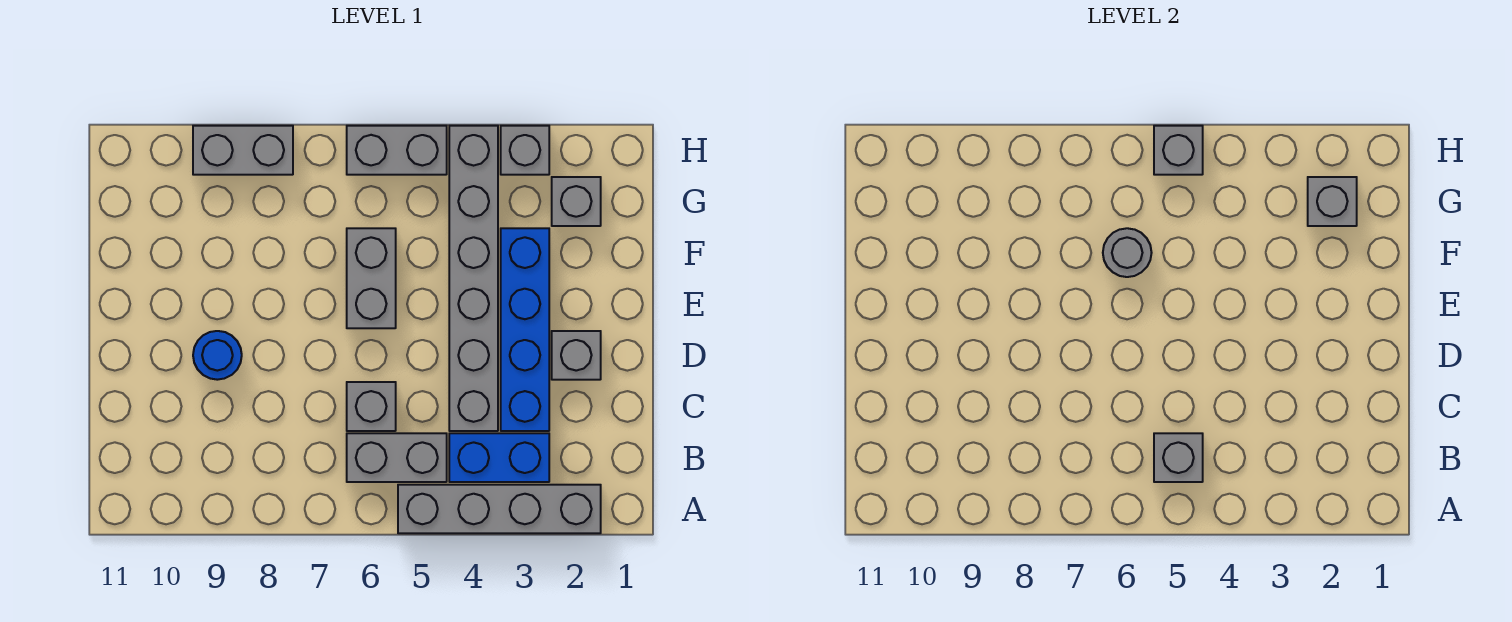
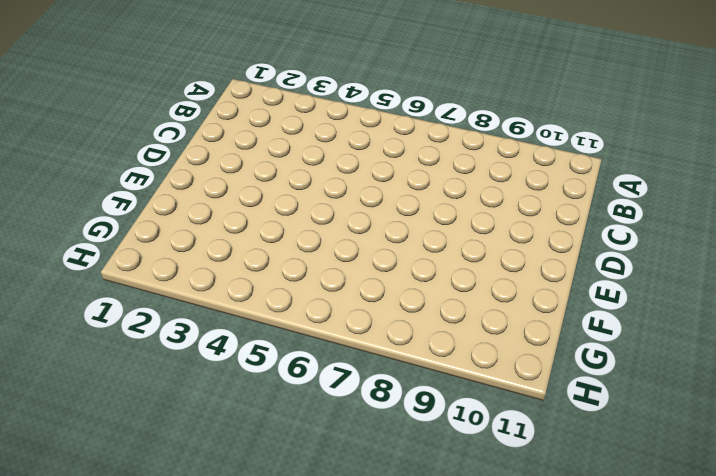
none -> grey brick A2:A5 level 1
none -> blue brick B3:B4 level 1
none -> grey brick B5:B6 level 1

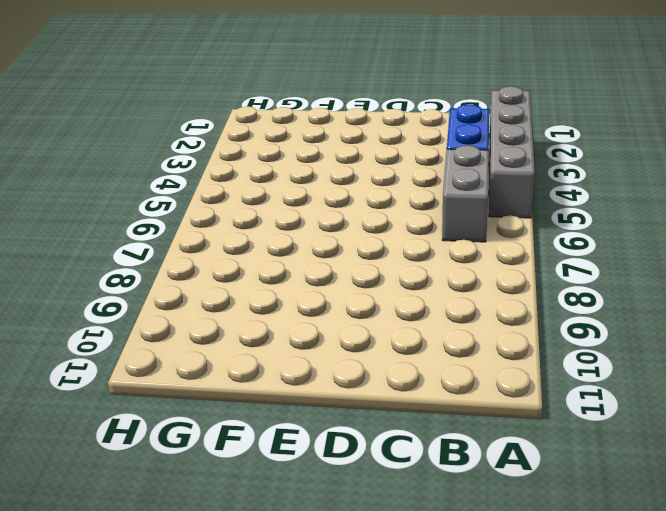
none -> blue brick C3:F3 level 1
none -> grey brick C4:H4 level 1
none -> grey brick C6 level 1

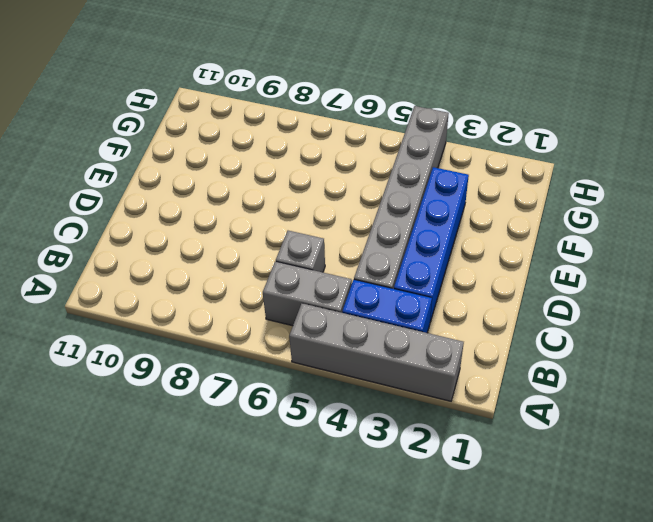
none -> grey brick D2 level 1
none -> blue round brick D9 level 1
none -> grey brick E6:F6 level 1

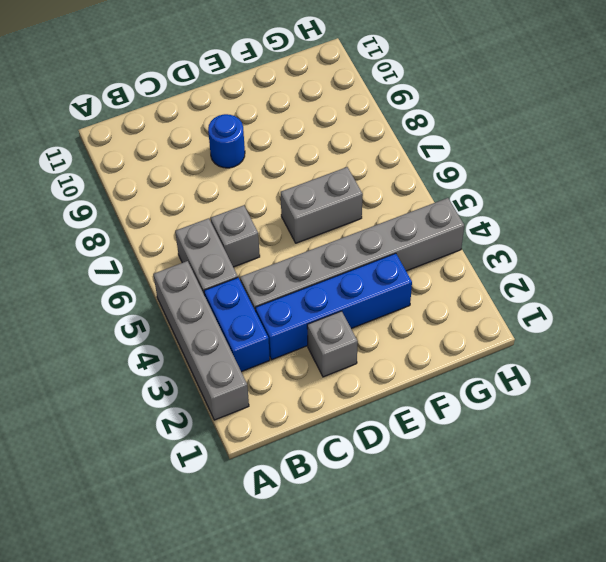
none -> grey brick G2 level 1
none -> grey brick H3 level 1
none -> grey brick H5:H6 level 1

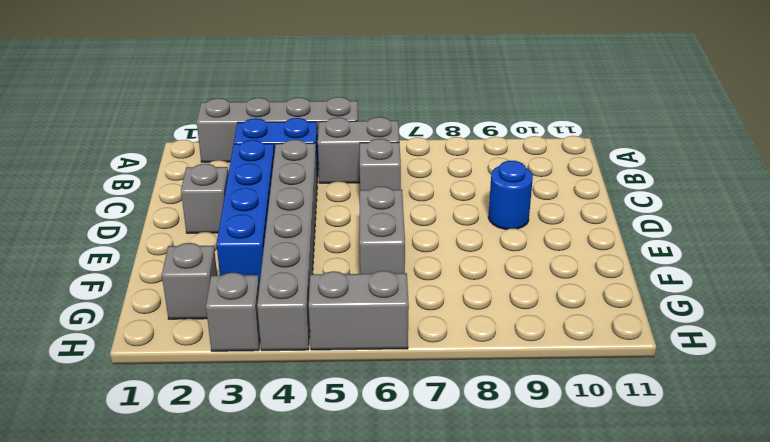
none -> grey brick H8:H9 level 1
none -> grey brick B5 level 2
none -> grey round brick F6 level 2

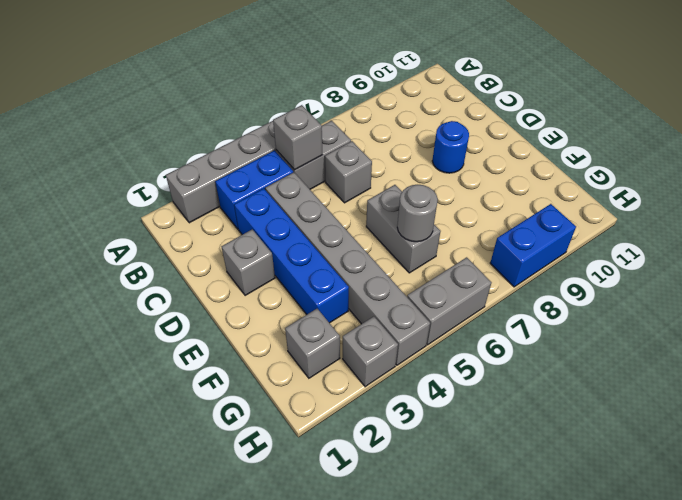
blue brick H8:H9 level 1 -> grey brick H8:H9 level 1
none -> grey brick G2 level 2
none -> grey brick H5 level 2

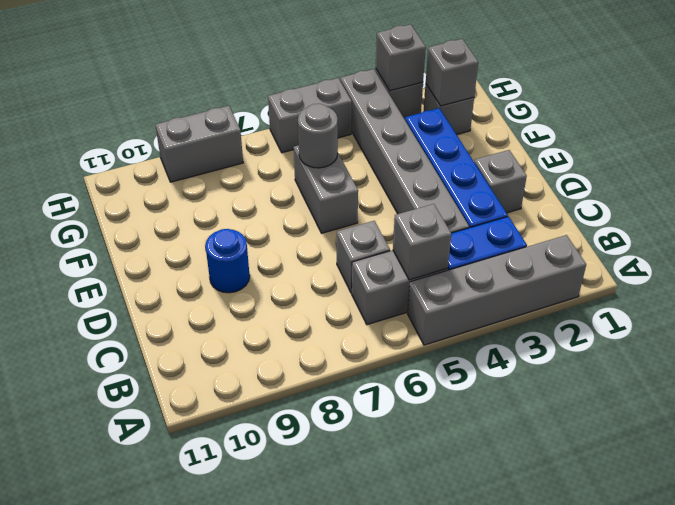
grey brick H3 level 2 -> grey brick H5 level 2

